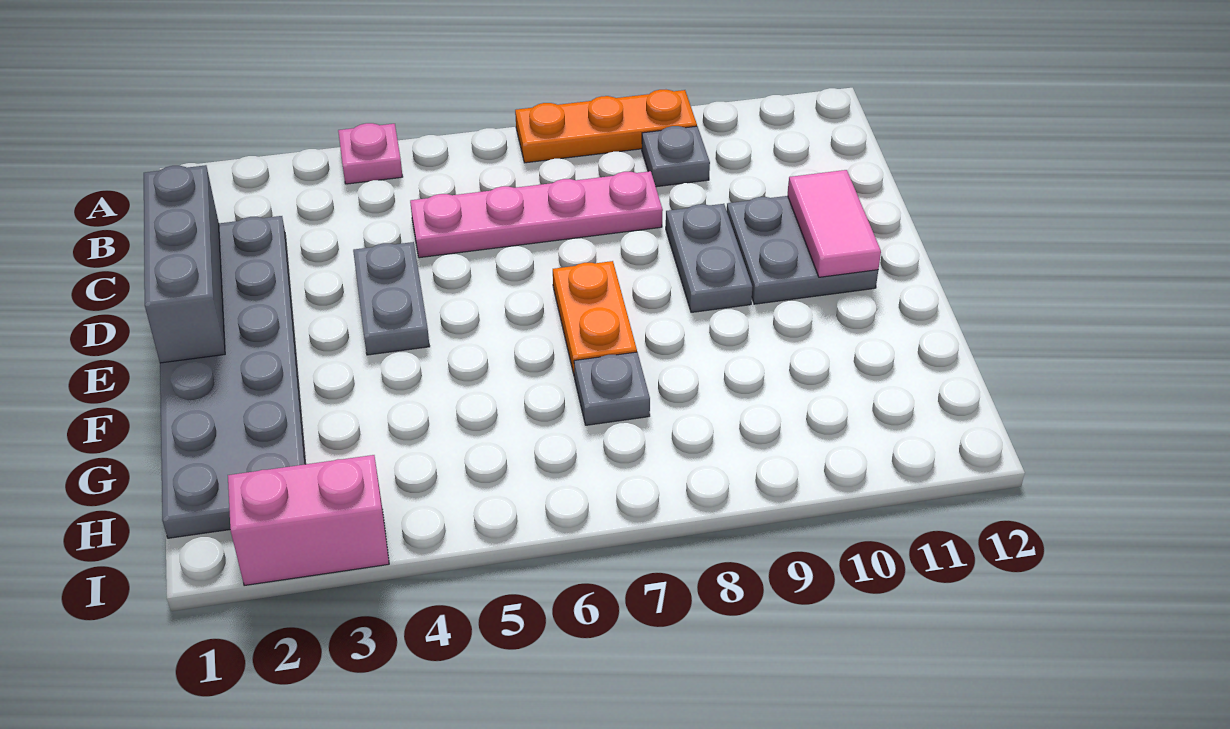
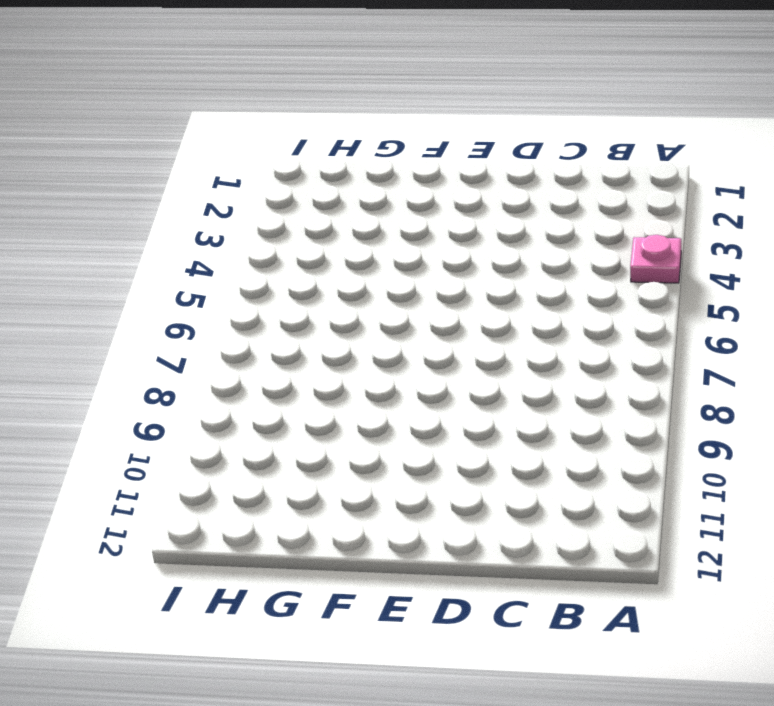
none -> orange plate A7:A9 level 1
none -> grey plate B9 level 1
none -> grey plate C1:H2 level 1

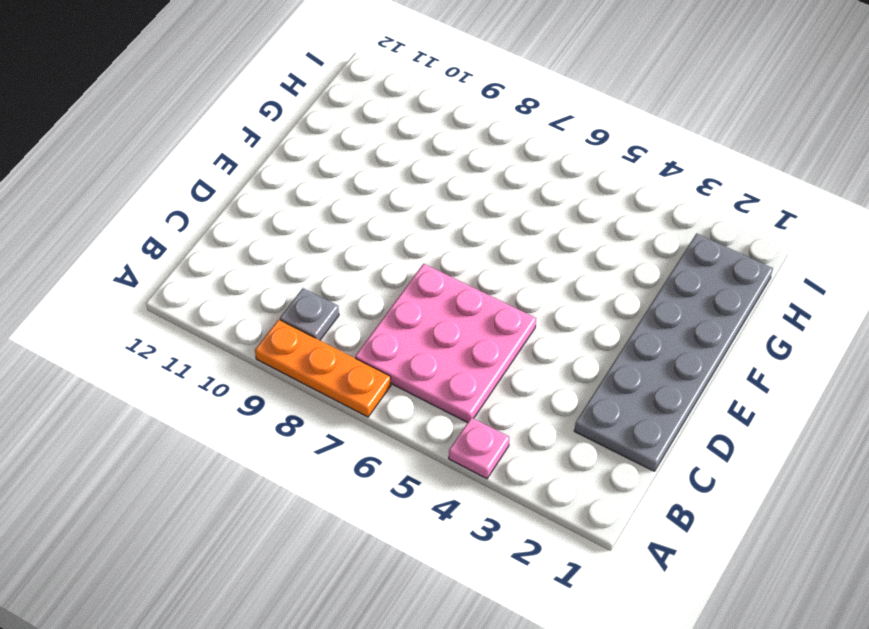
pink plate B5:D7 level 1 -> pink plate C5:C8 level 1
none -> grey plate D4:E4 level 1
none -> grey plate D9:E9 level 1
none -> grey plate D10:E11 level 1

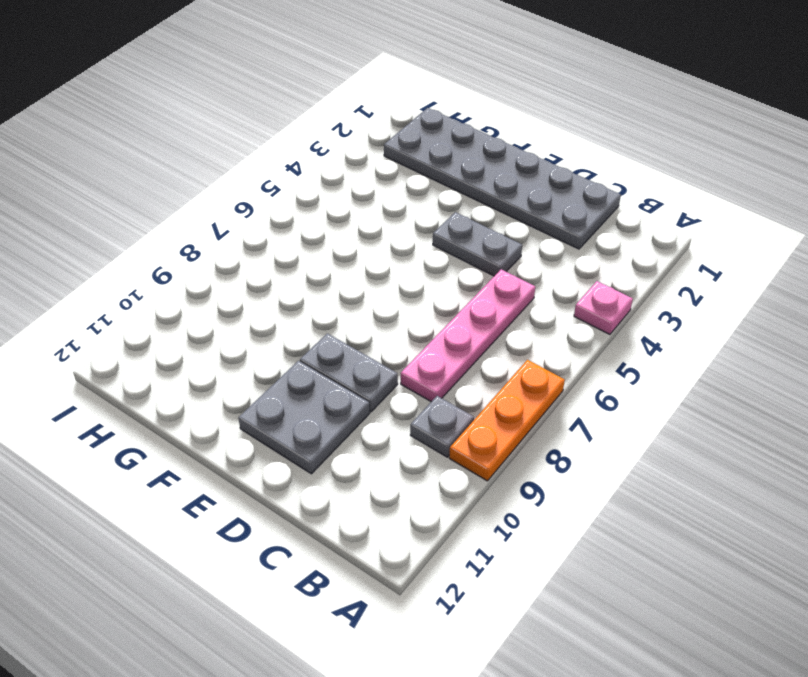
none -> orange plate E7:F7 level 1
none -> grey plate G7 level 1
none -> pink brick I2:I3 level 1

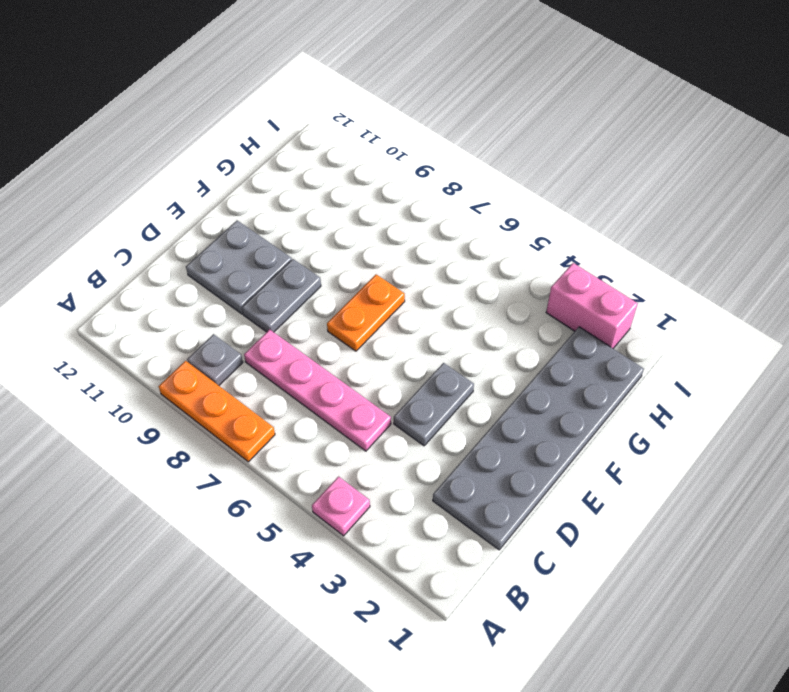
none -> grey plate G7 level 1
none -> grey brick C1:E1 level 2
none -> pink tile D11:E11 level 2

